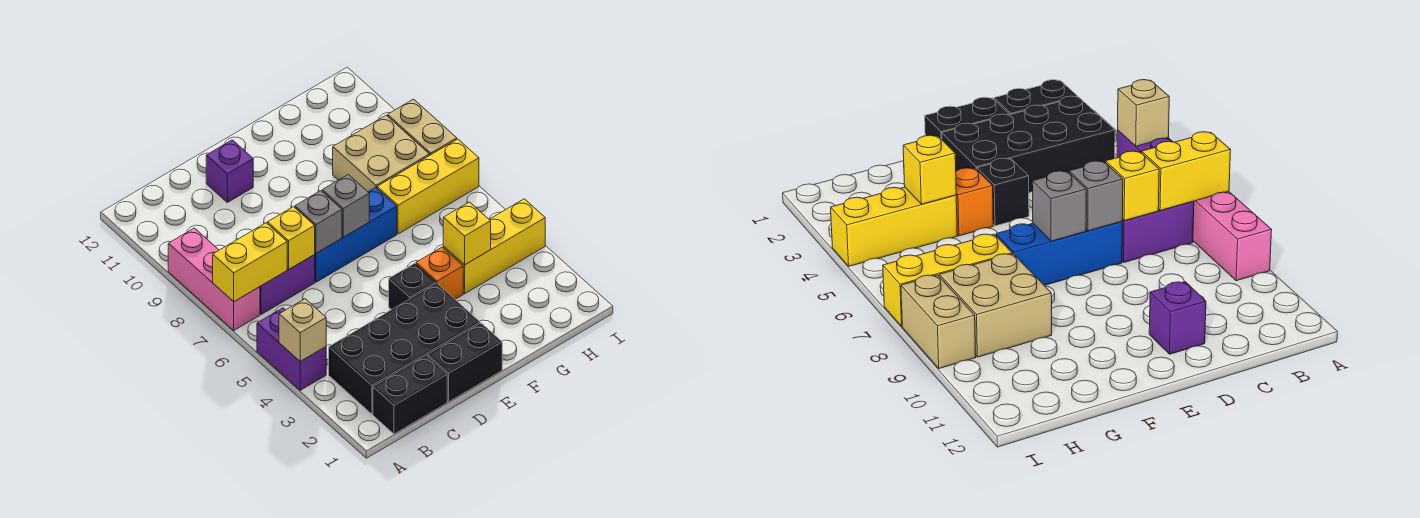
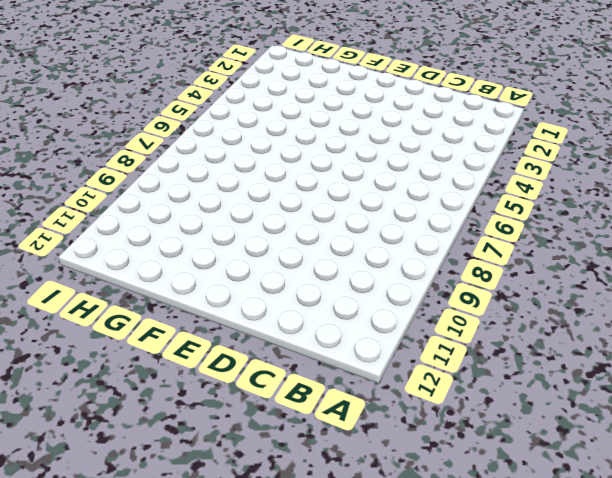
none -> purple brick A4:A5 level 1
none -> pink brick A7:A9 level 1
none -> black brick B1:C1 level 1

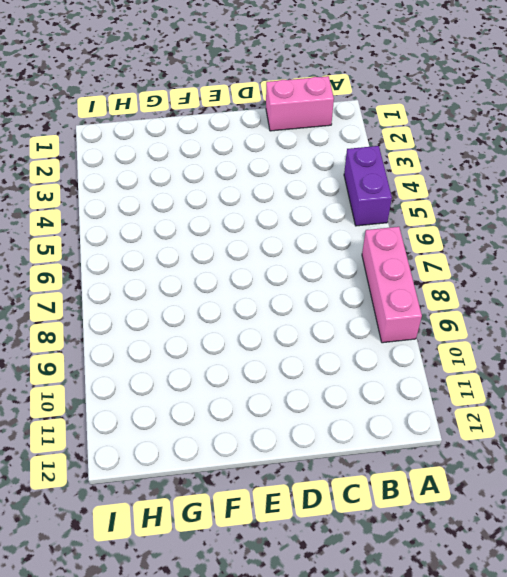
pink brick B1:C1 level 1 -> black brick B1:C1 level 1
none -> black brick B2:E3 level 1
none -> purple brick B7:C7 level 1
none -> black brick D1:E1 level 1

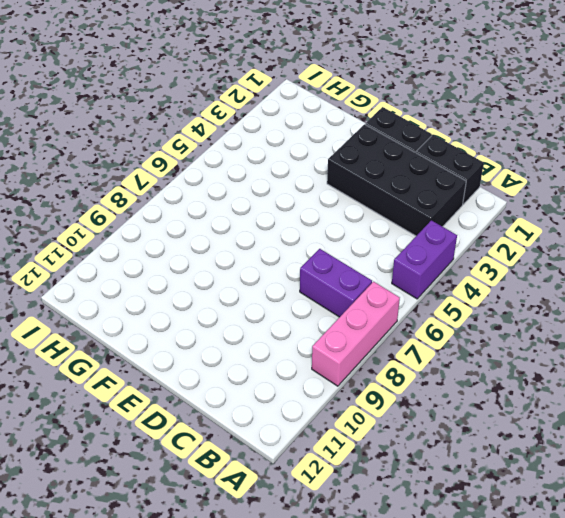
none -> blue brick D7:F7 level 1
none -> purple brick D11 level 1
none -> black brick E4 level 1

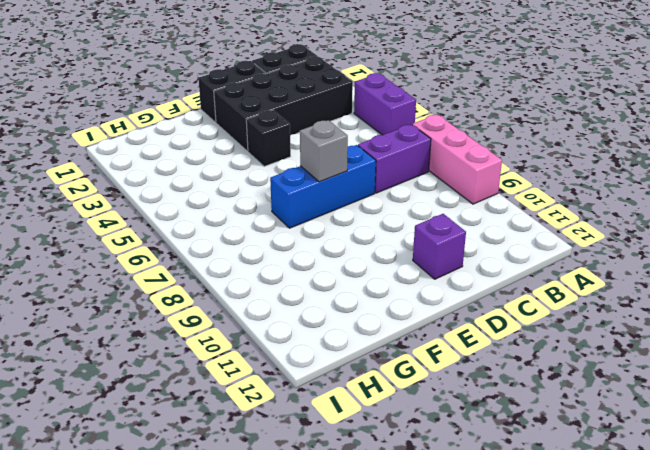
none -> orange brick F4 level 1
none -> yellow brick G4:I4 level 1
none -> yellow brick G7:I7 level 1

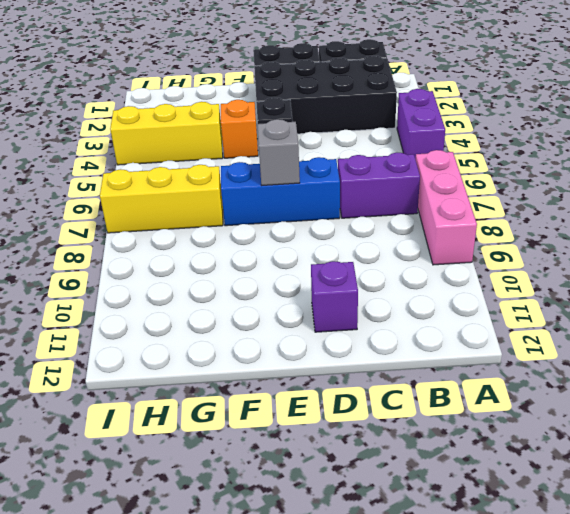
none -> tan brick G8:H9 level 1
none -> tan brick I8:I9 level 1
none -> tan brick A4 level 2

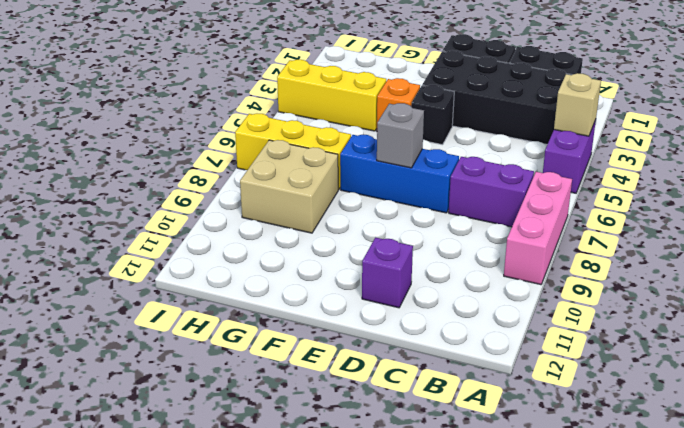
none -> tan brick I8:I9 level 1
none -> yellow brick A7:B7 level 2
none -> yellow brick C7 level 2

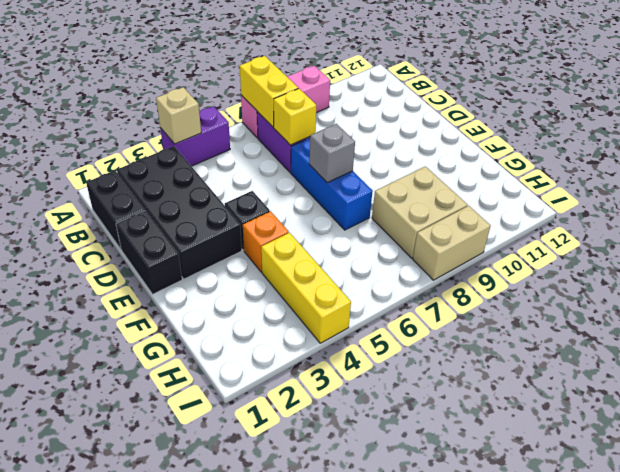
none -> purple brick D11 level 1
none -> yellow brick G7:I7 level 1
none -> grey brick D7 level 2

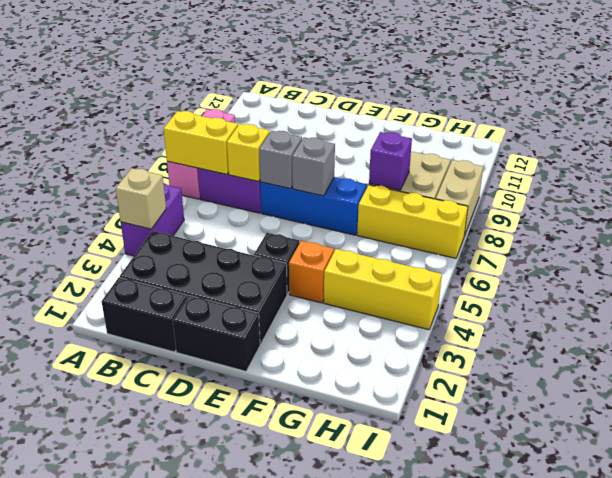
purple brick G8 level 2 -> purple brick D11 level 1
none -> yellow brick G4 level 2

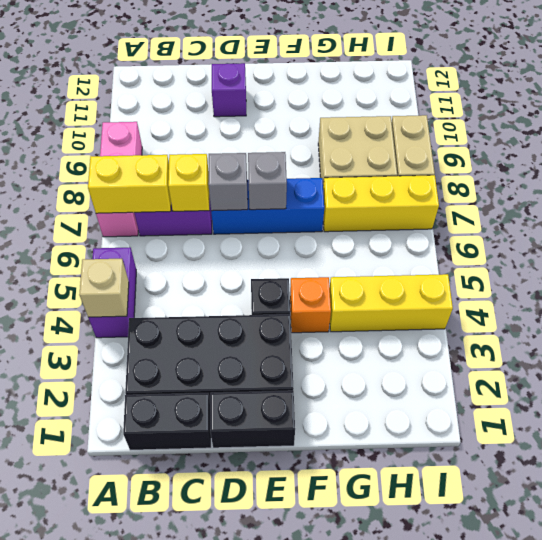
none -> yellow brick G4 level 2

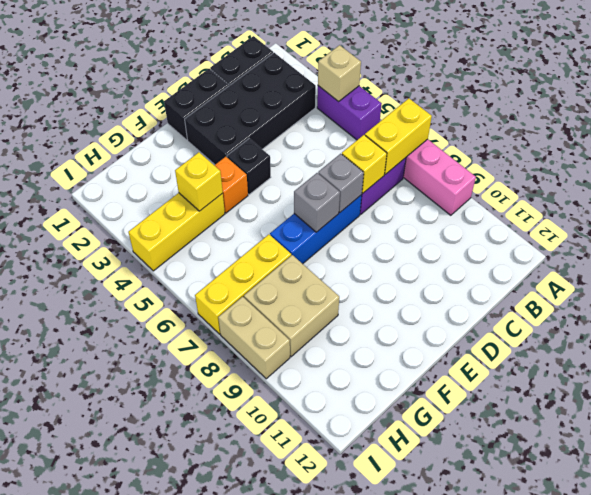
none -> purple brick D11 level 1

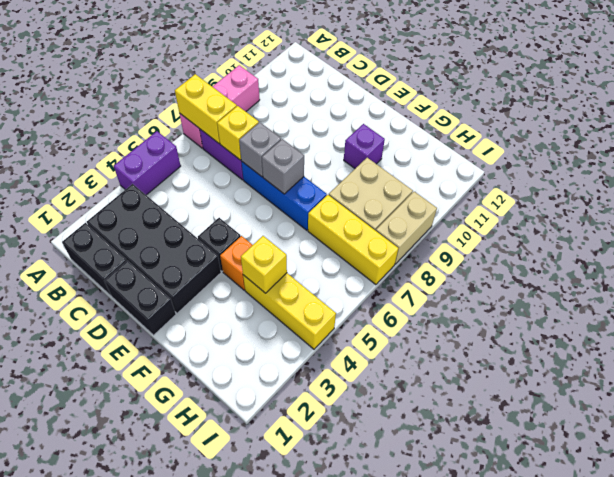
purple brick F10 level 1 -> purple brick D11 level 1
none -> tan brick A4 level 2

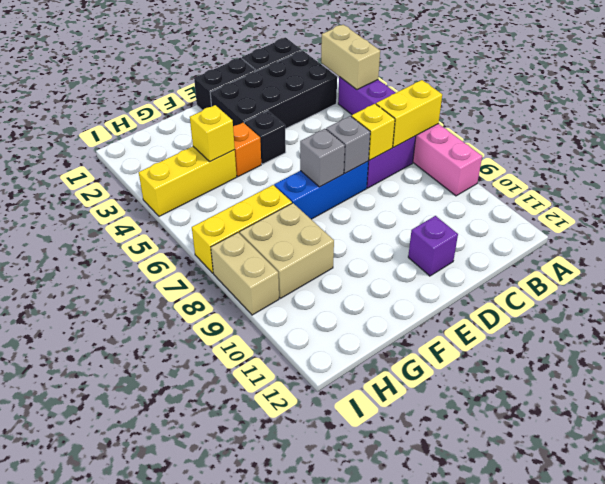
tan brick A3:A4 level 2 -> tan brick A4 level 2

